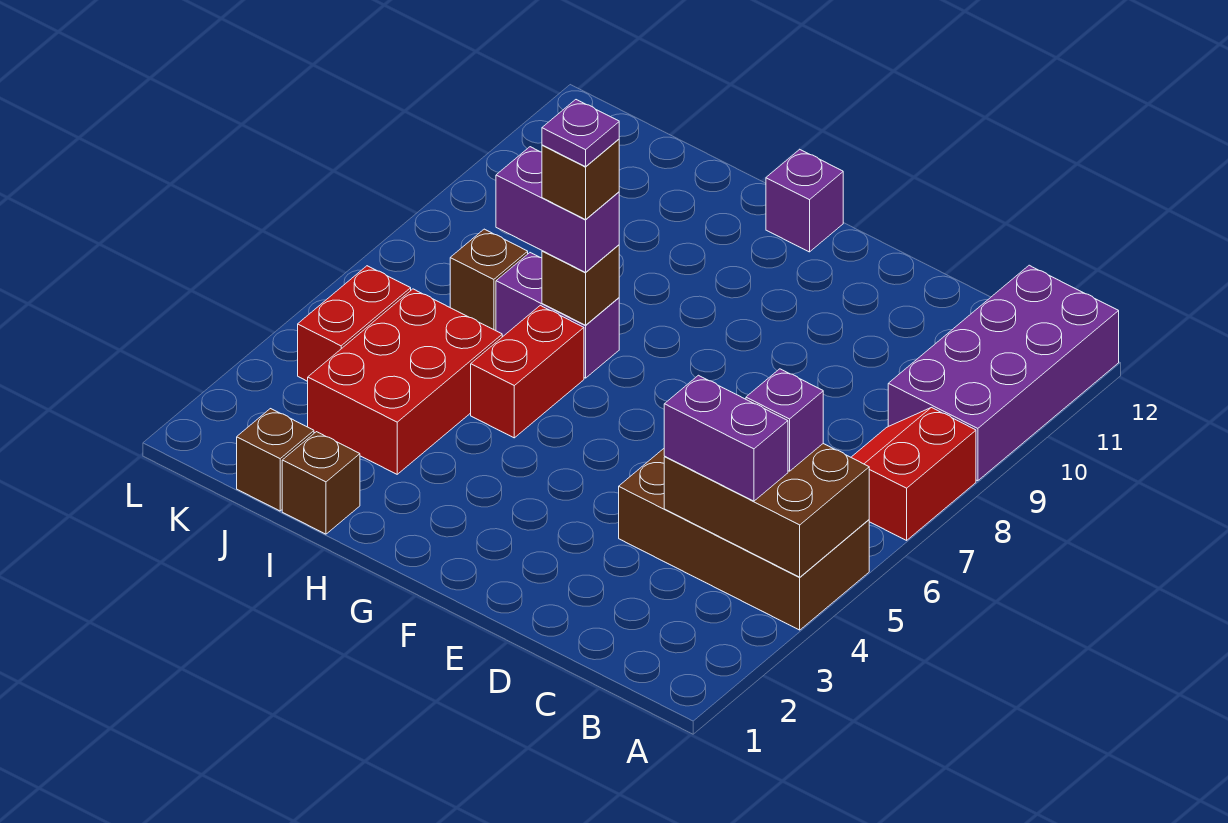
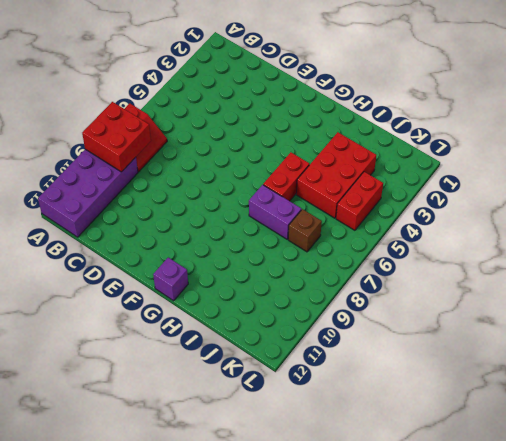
red brick A8:B9 level 2 -> none
none -> brown brick A4:D5 level 1
none -> brown brick I1 level 1
none -> brown brick J1 level 1

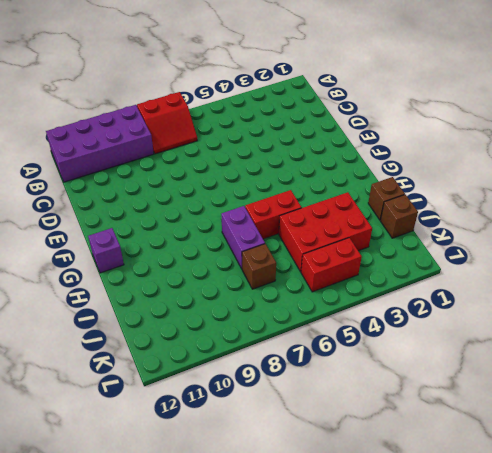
none -> brown brick A4:D5 level 1
none -> brown brick A4:C5 level 2
none -> brown brick H7 level 2

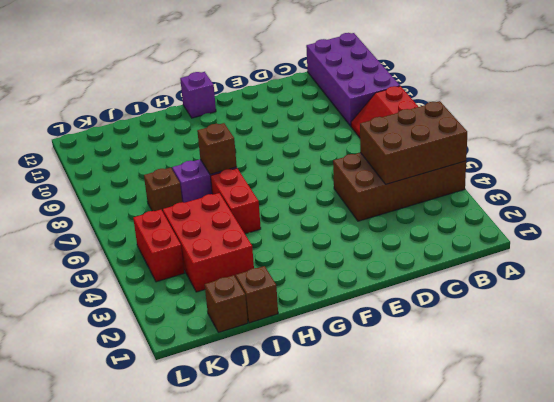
none -> purple brick B4:C4 level 3
none -> purple brick B5 level 3
none -> purple brick H7:I7 level 3

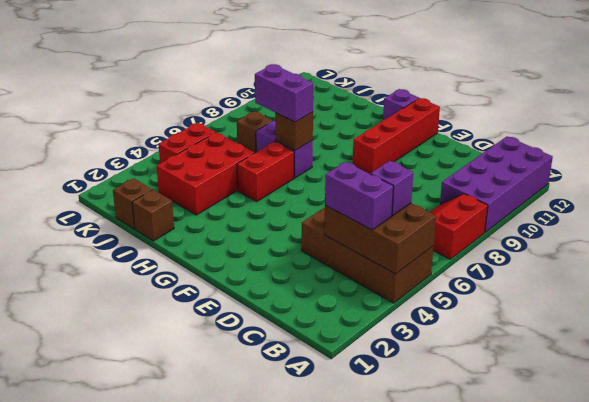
red brick F9:F12 level 1 -> none
none -> brown brick H7 level 4
none -> purple plate H7 level 5

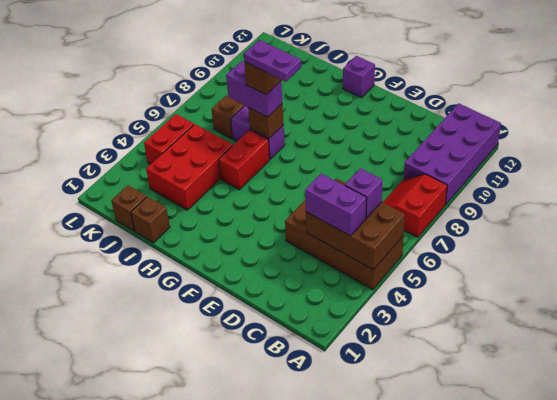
purple plate G7:H7 level 5 -> purple plate H7 level 5

